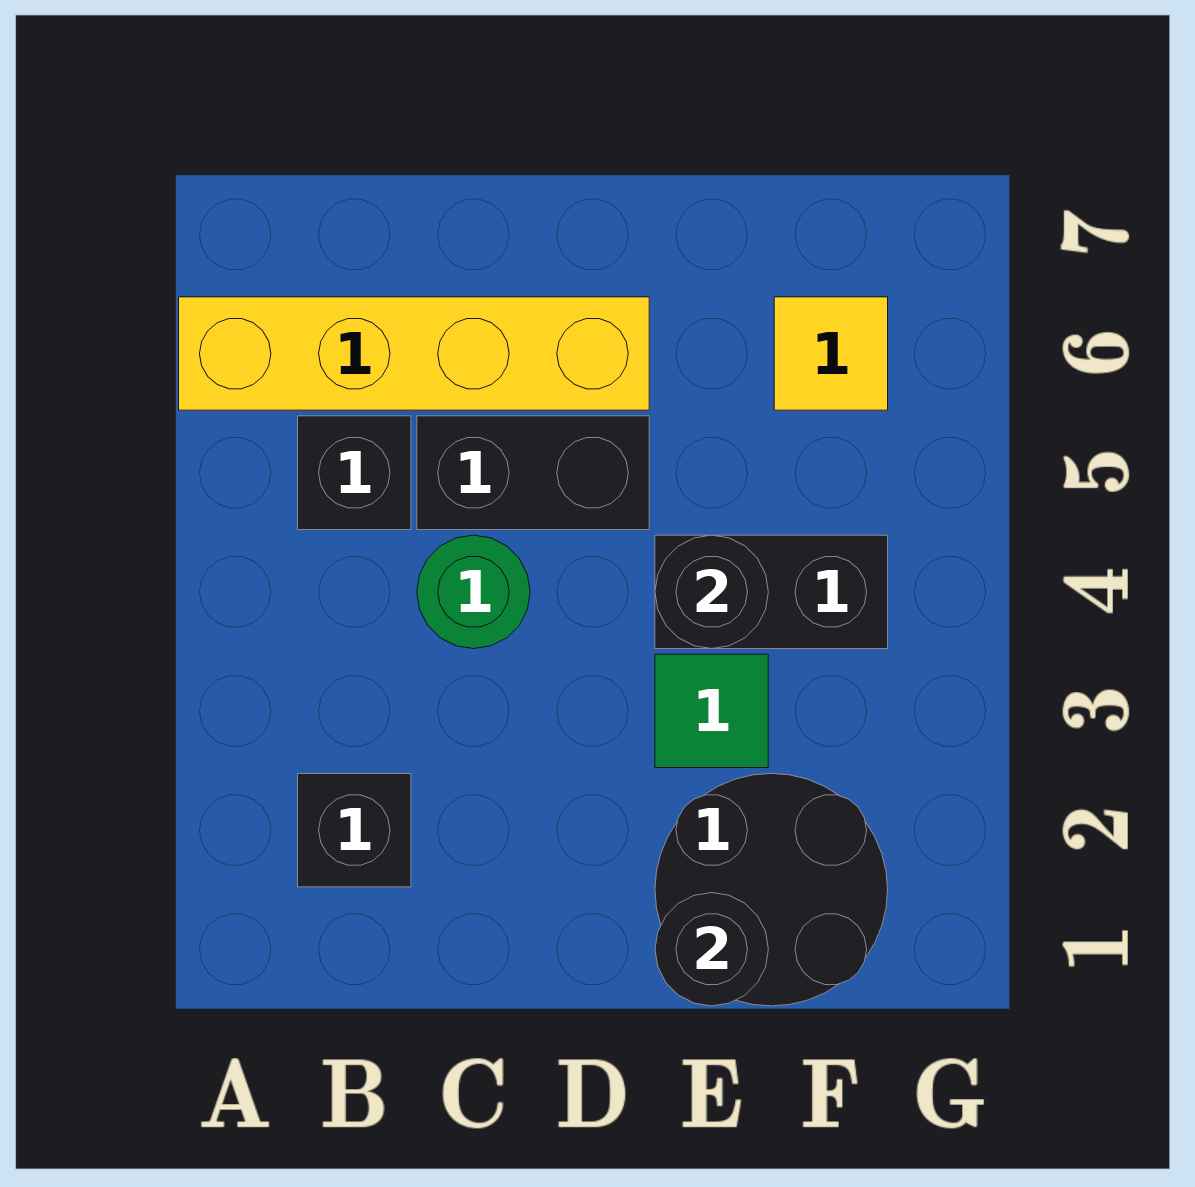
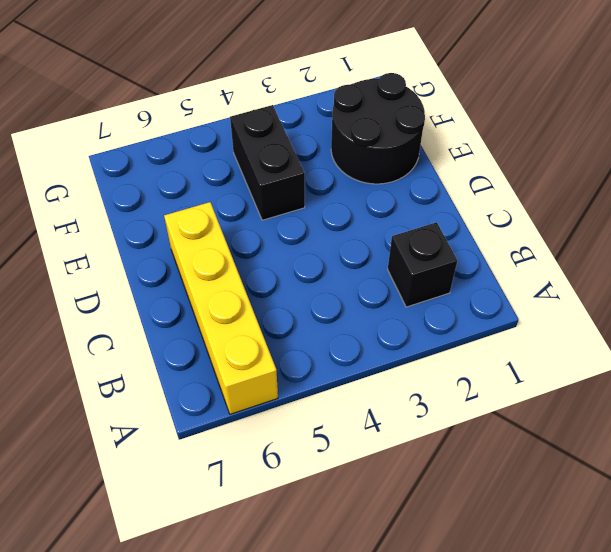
none -> black brick B5 level 1
none -> green round brick C4 level 1

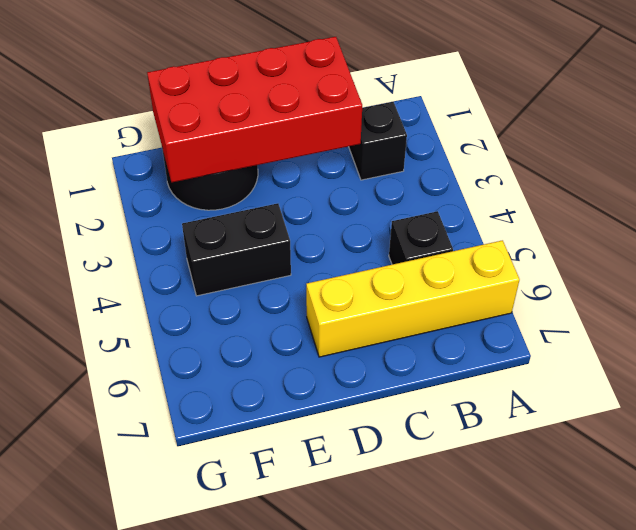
red brick C1:F2 level 2 -> black round brick E1 level 2
none -> green round brick C4 level 1
none -> black brick C5:D5 level 1

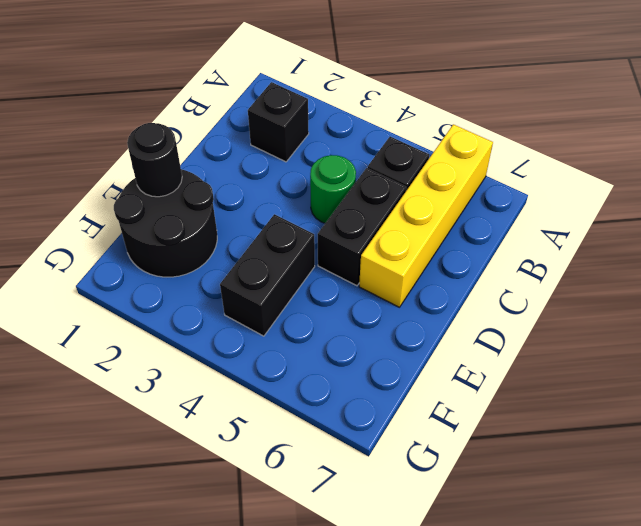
none -> green tile E3 level 1
none -> yellow tile F6 level 1

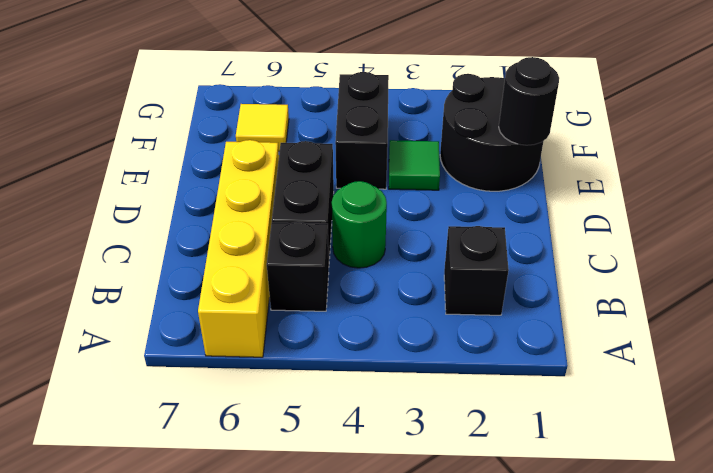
none -> black round brick E4 level 2

